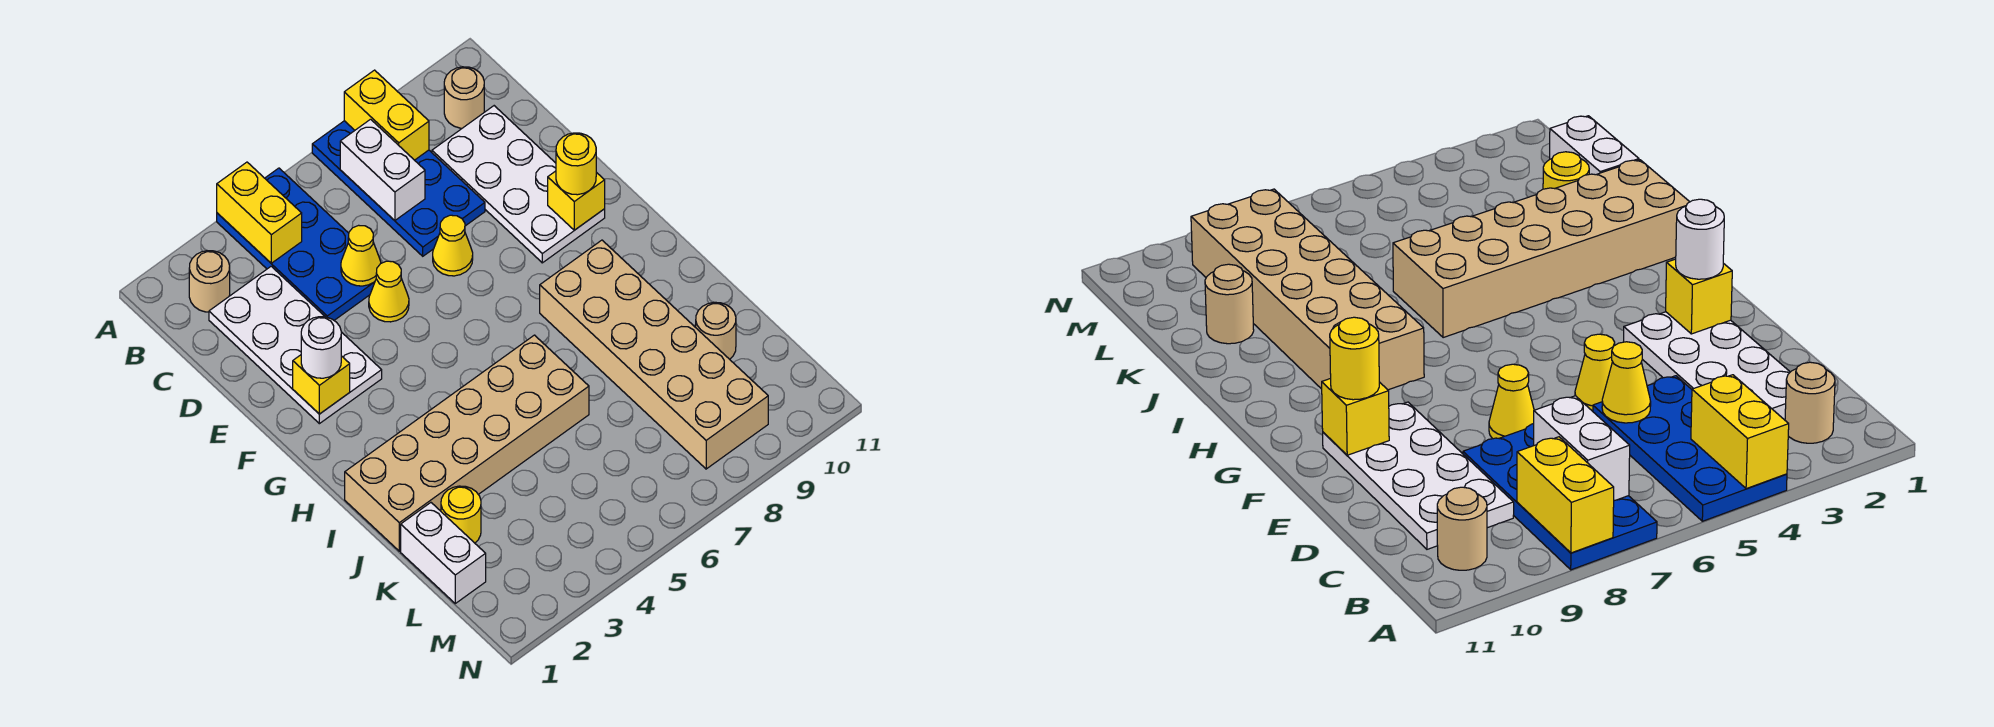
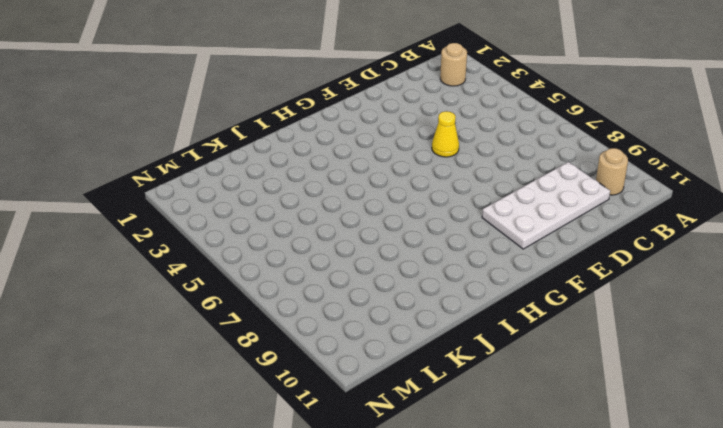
none -> blue plate A4:D5 level 1
none -> blue plate A7:D8 level 1
none -> white plate C2:F3 level 1

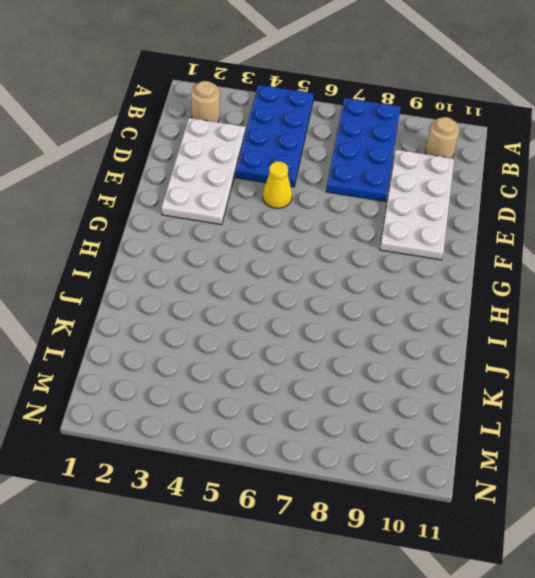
none -> yellow cone E7 level 1
none -> tan brick H8:M9 level 1
none -> tan brick I1:J6 level 1

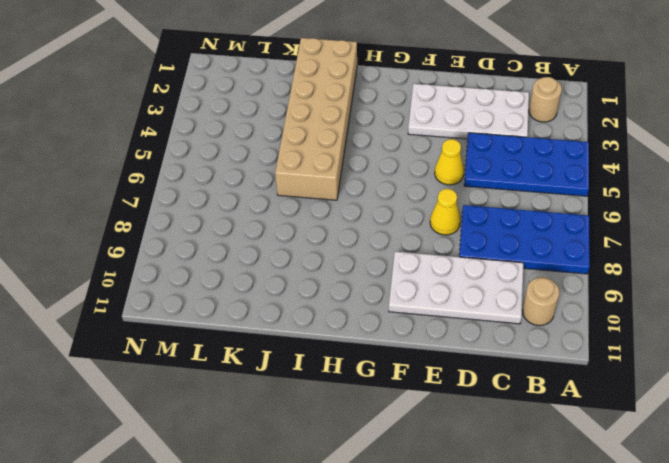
none -> tan brick H8:M9 level 1
none -> white brick K1:L1 level 1
none -> yellow round brick K2 level 1

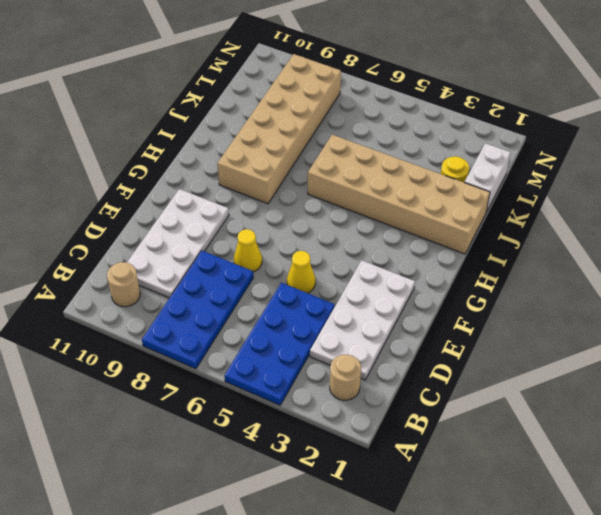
none -> tan round brick K10 level 1
none -> yellow brick A4:B4 level 2
none -> yellow brick A8:B8 level 2

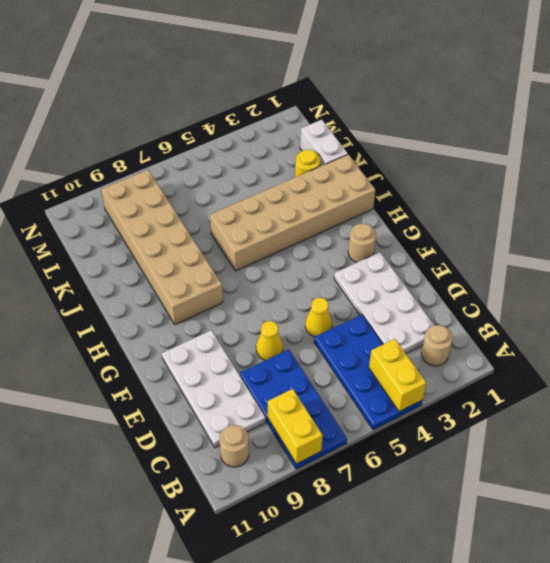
tan round brick G2 level 1 -> tan round brick K10 level 1
none -> white brick B7:C7 level 2
none -> yellow cone D5 level 2
none -> yellow brick F2 level 2

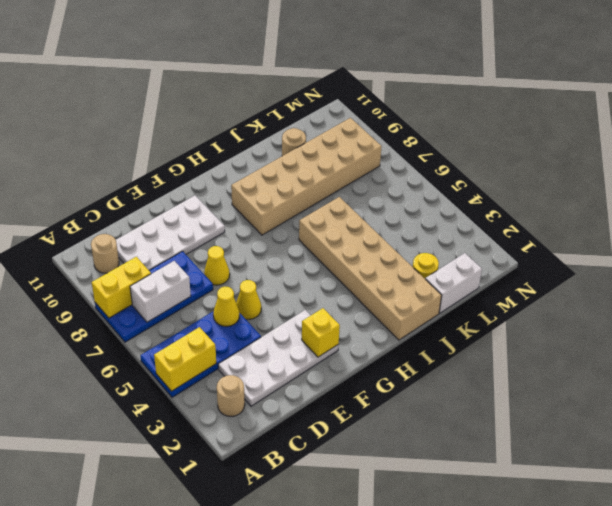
none -> yellow brick F10 level 2
none -> white round brick F2 level 3
none -> yellow round brick F10 level 3

